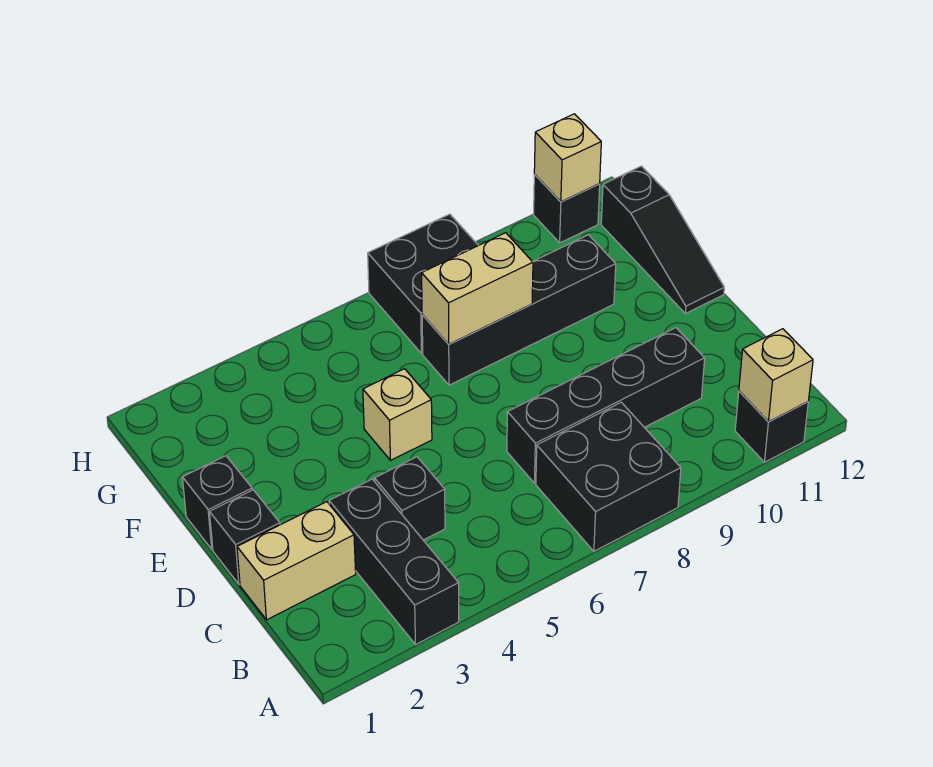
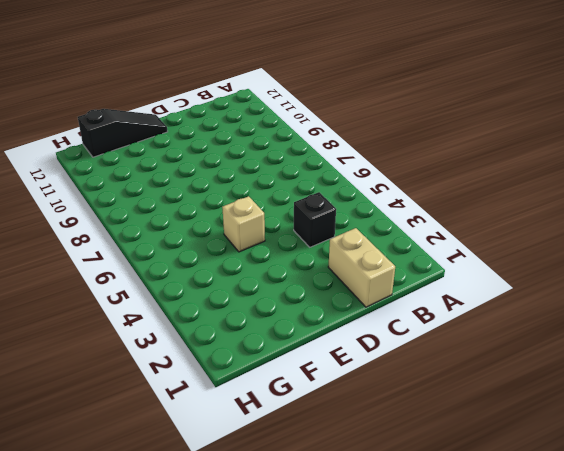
none -> black brick A3:C3 level 1
none -> black brick A7:B8 level 1
none -> black brick A11 level 1

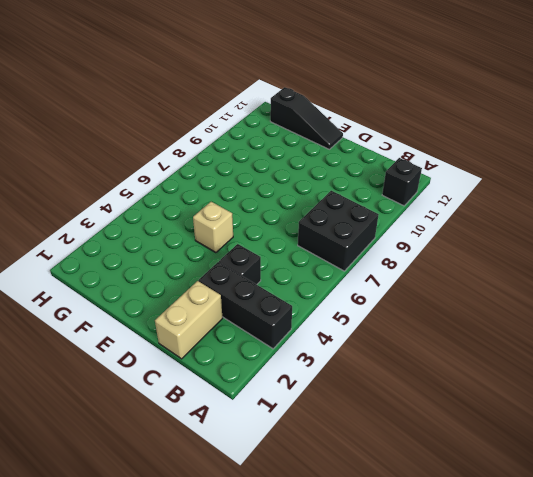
none -> black brick C7:C10 level 1
none -> black brick D1 level 1
none -> black brick E1 level 1

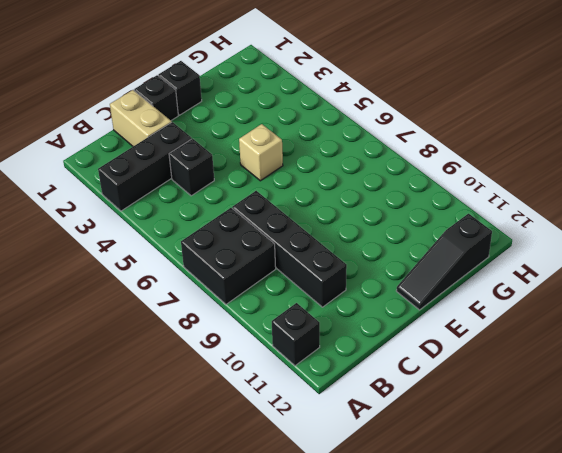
none -> black brick F7:F10 level 1
none -> black brick G7:H8 level 1
none -> black brick H11 level 1

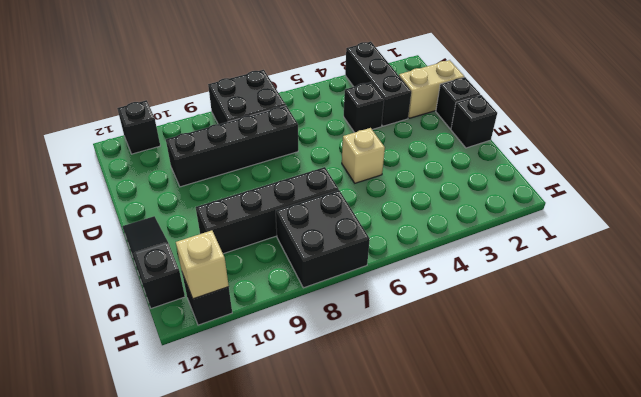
none -> tan brick A11 level 2
none -> tan brick F7:F8 level 2

